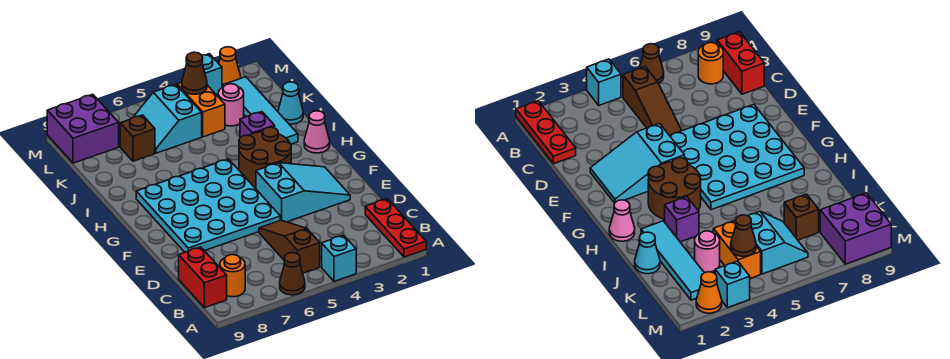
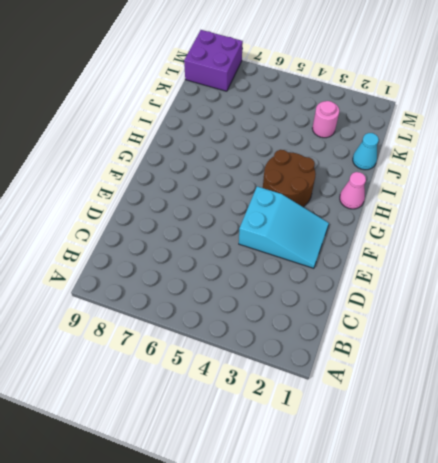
none -> red plate A1:C1 level 1
none -> cyan brick A4 level 1
none -> brown cone A6 level 1

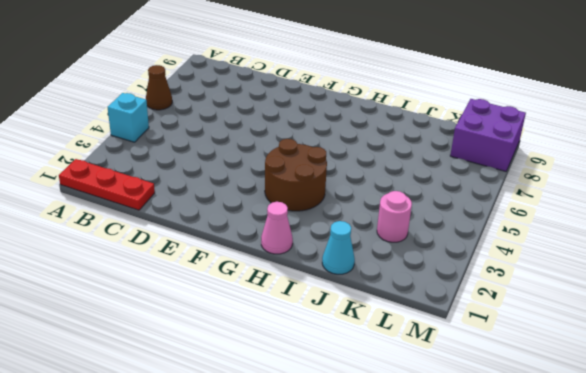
none -> brown slope B5:D5 level 1 top B
none -> orange round brick B8 level 1
none -> red brick B9:C9 level 1

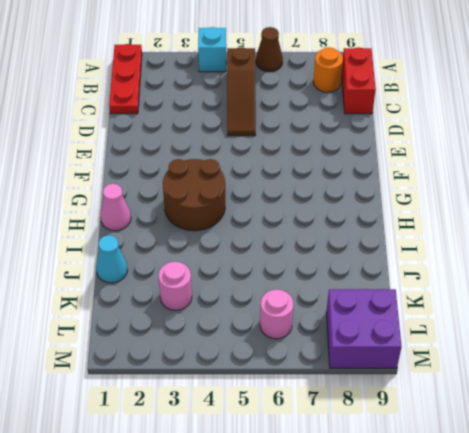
pink round brick L6 level 1 -> cyan slope K5:L6 level 1 top 5
none -> cyan slope E2:F4 level 1 top 4
none -> cyan plate E5:H8 level 1
none -> cyan tile I2:L2 level 1

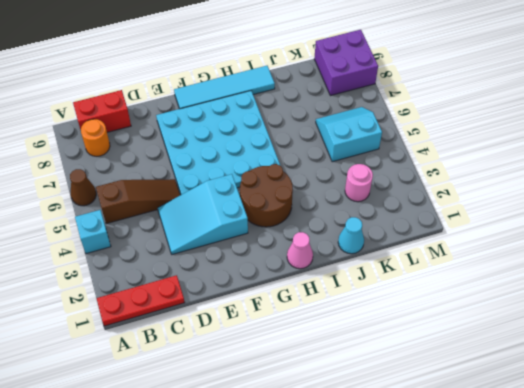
cyan slope D3:F4 level 1 top F -> cyan slope E2:F4 level 1 top 4
cyan tile F9:I9 level 1 -> cyan tile I2:L2 level 1
none -> purple brick I3 level 1
none -> orange brick K4:L4 level 1
none -> brown brick K7 level 1

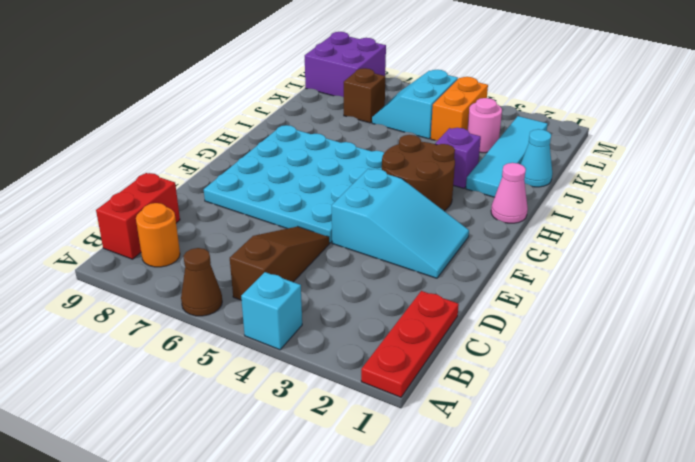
none -> orange cone M2 level 1
none -> cyan brick M3 level 1
none -> brown cone L4 level 2

